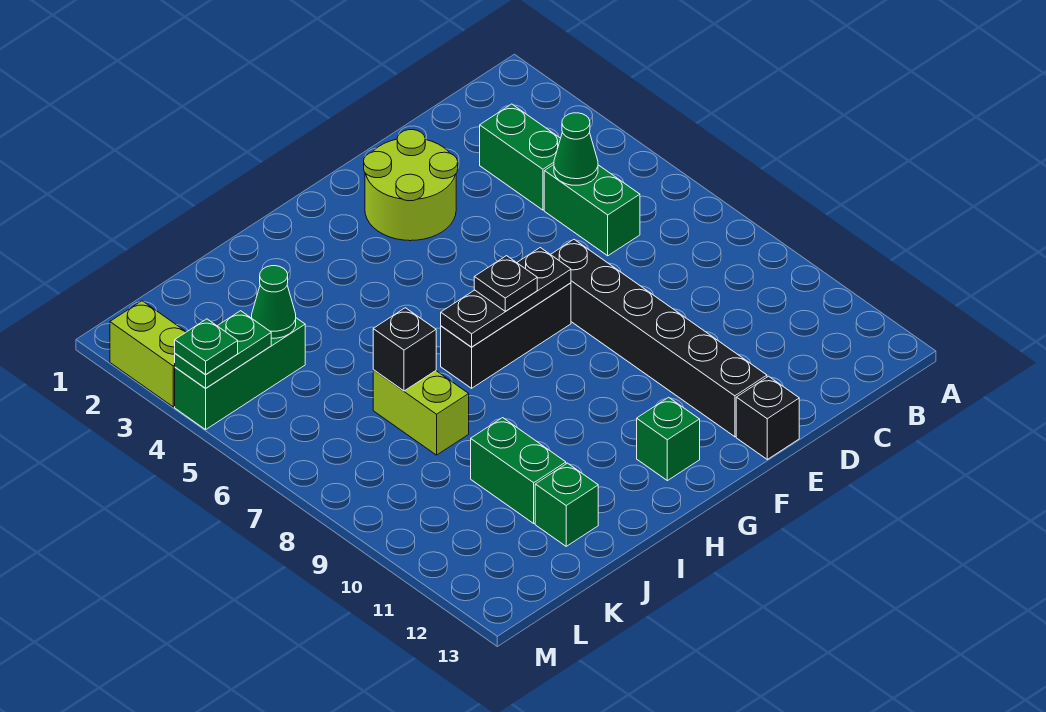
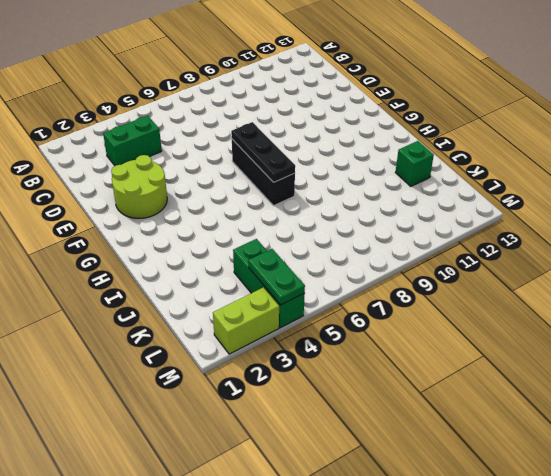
none -> green brick C5:C6 level 1
none -> black brick E7:E12 level 1
none -> black brick E13 level 1

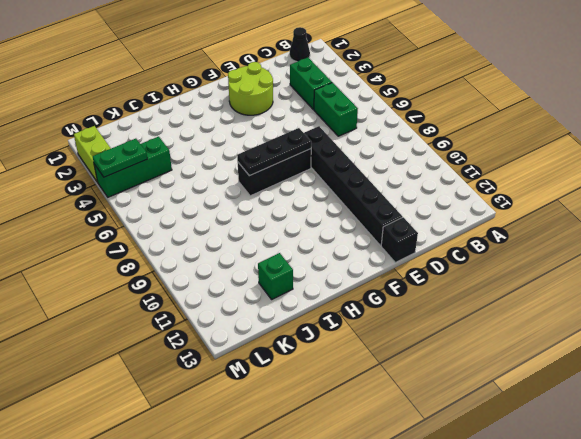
black cone B1 level 1 -> none
none -> green brick G12 level 1
none -> lime brick J7:J8 level 1
none -> green brick J10:J11 level 1

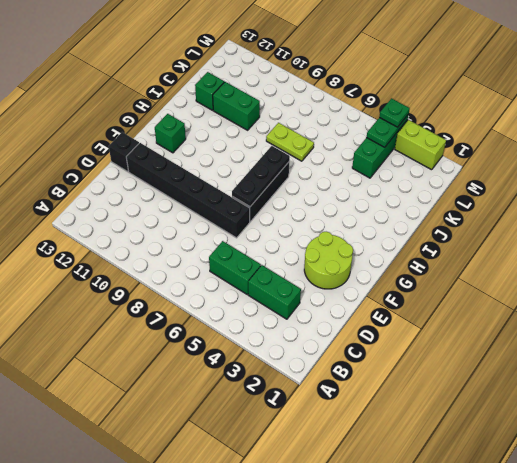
lime plate J7:J8 level 1 -> lime brick J7:J8 level 1
none -> green cone C5 level 2
none -> black brick J7 level 2
none -> green cone K4 level 2

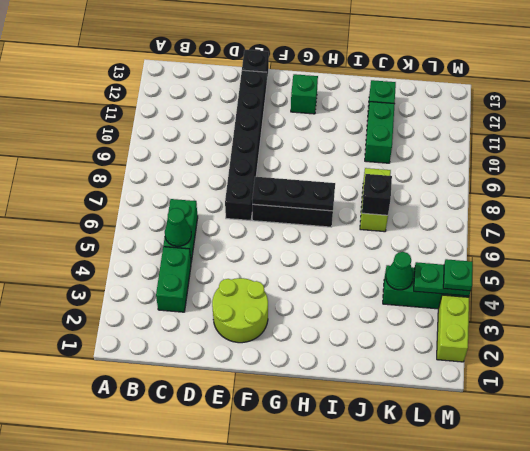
none -> black plate G7 level 3

